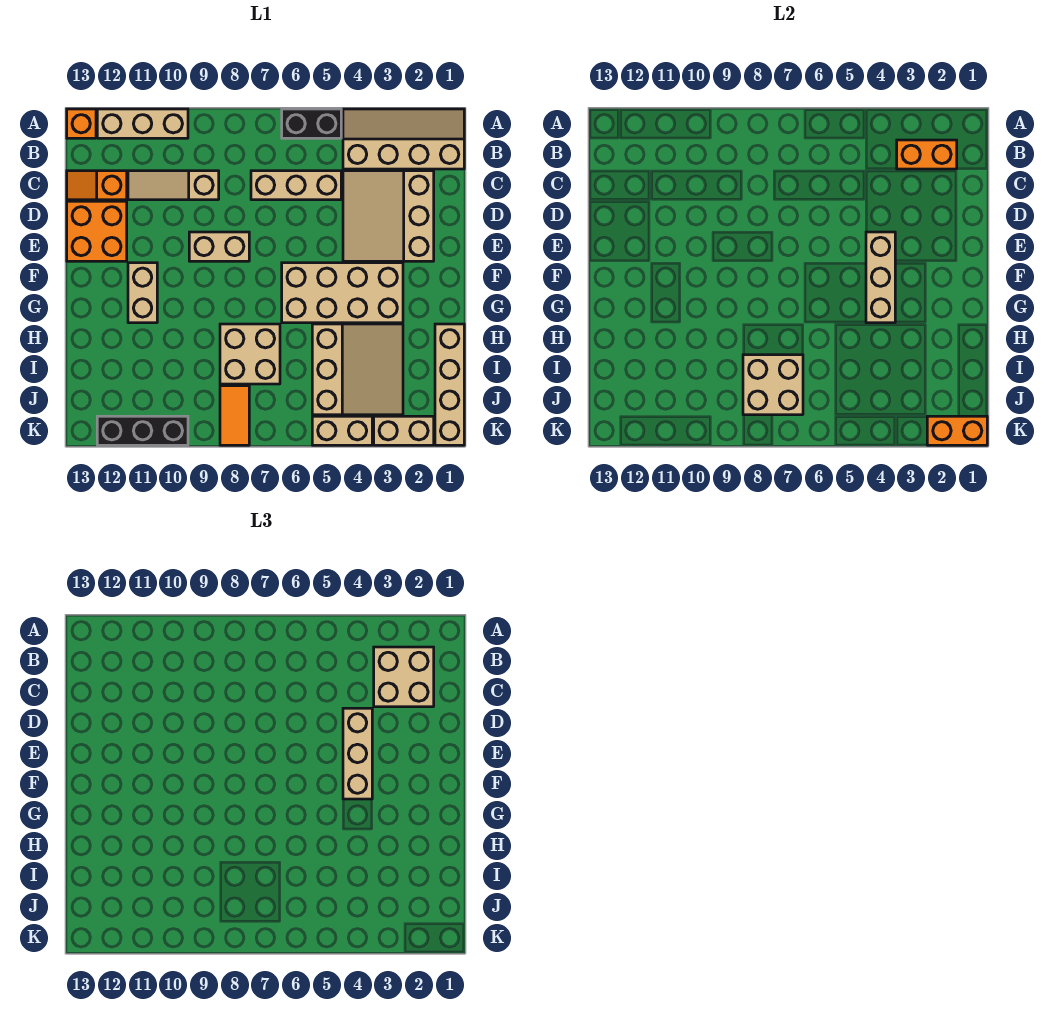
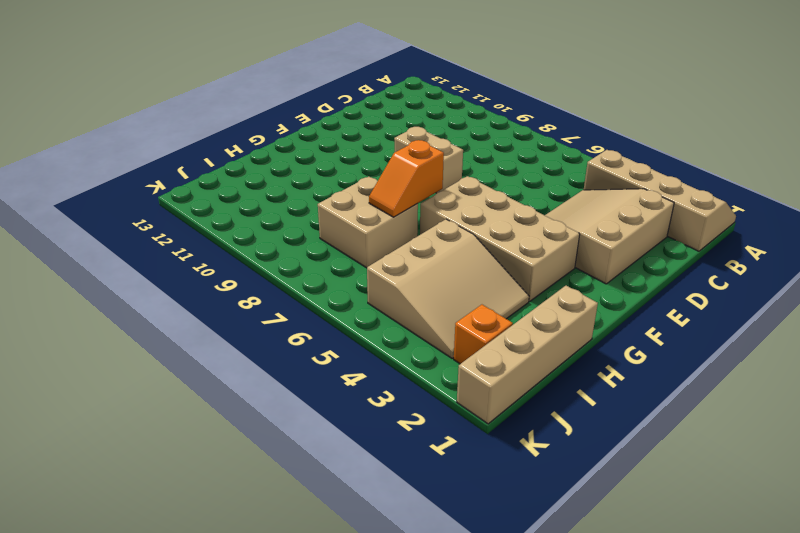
orange slope G7:H7 level 2 top G -> orange slope C12:C13 level 1 top 12
orange brick J2 level 1 -> orange brick A13 level 1
none -> black brick A5:A6 level 1
none -> tan brick A10:A12 level 1
none -> tan brick C5:C7 level 1

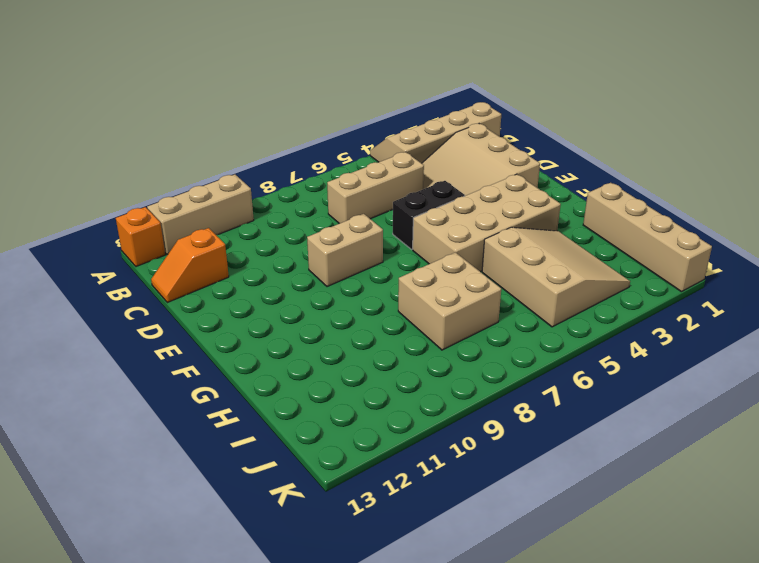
black brick E5:E6 level 1 -> black brick A5:A6 level 1
none -> tan slope C9:C11 level 1 top 9
none -> orange brick D12:E13 level 1
none -> tan brick F11:G11 level 1

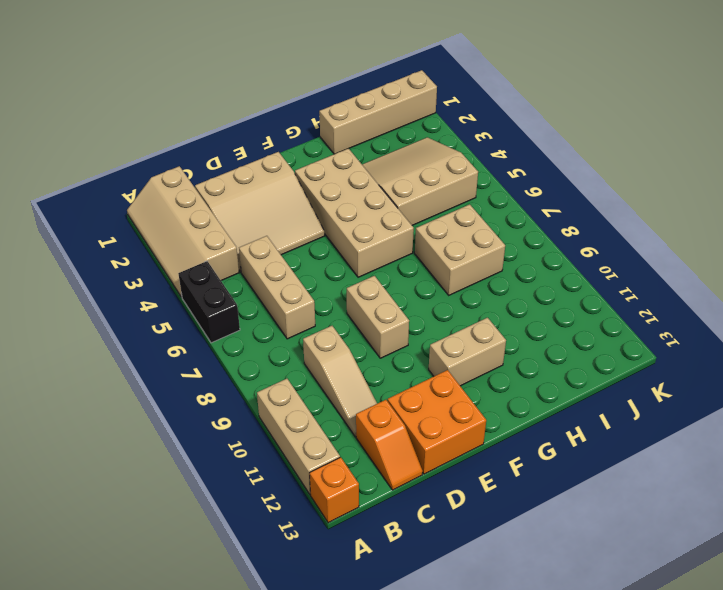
none -> orange tile J8:K8 level 1
none -> tan brick K2:K3 level 1
none -> tan brick K4:K5 level 1

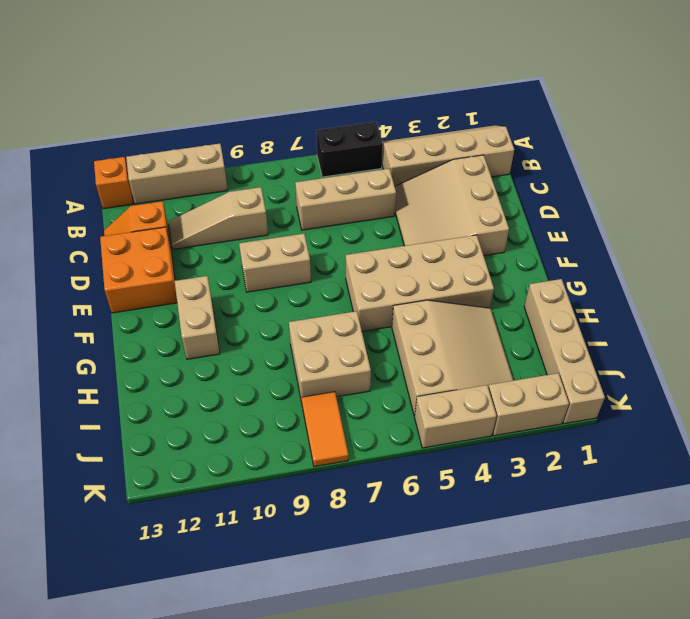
none -> black brick K10:K12 level 1
none -> orange brick B2:B3 level 2
none -> tan brick E4:G4 level 2

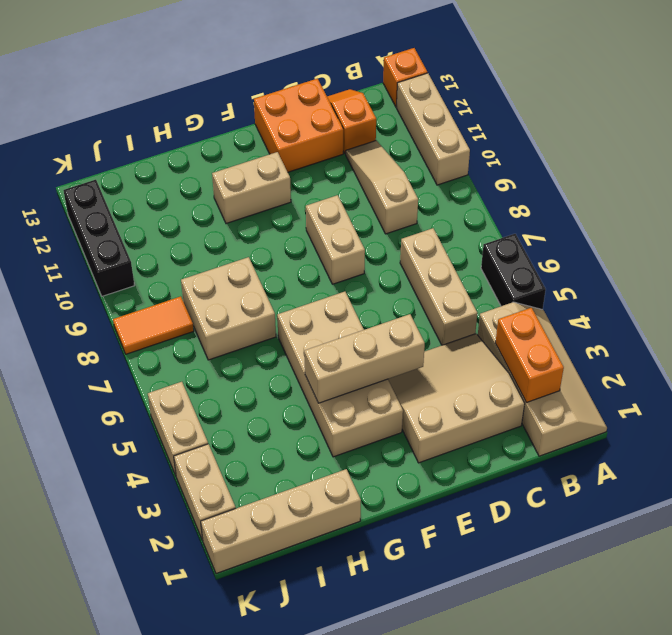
none -> tan slope H3:J5 level 1 top 5
none -> tan brick I7:J8 level 2
none -> orange brick K1:K2 level 2

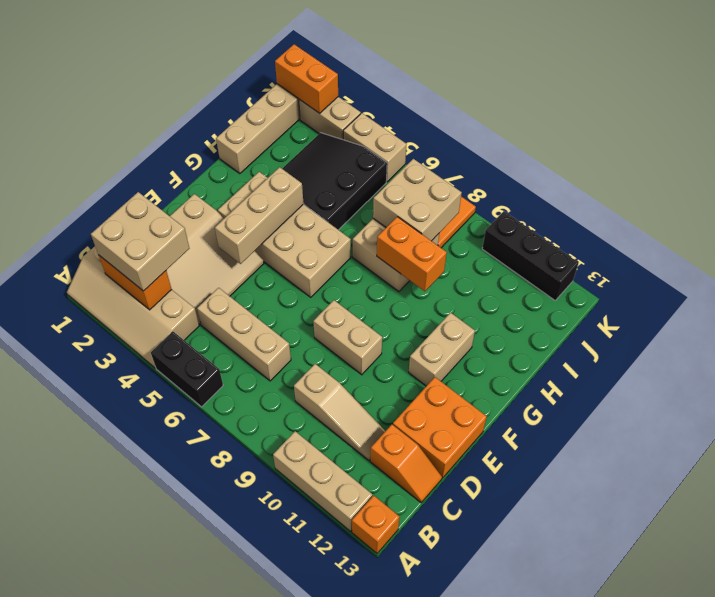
black slope H3:J5 level 1 top 5 -> tan slope H3:J5 level 1 top 5
orange brick H8:H9 level 2 -> none
none -> tan brick D4:F4 level 3

